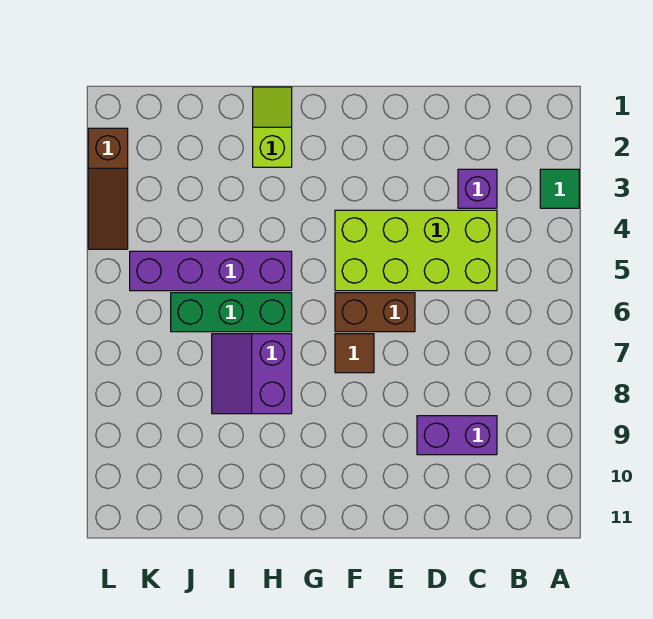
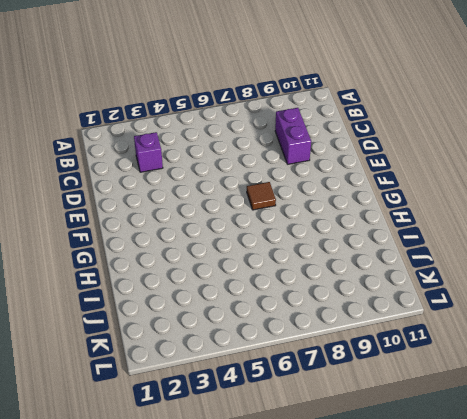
none -> green tile A3 level 1
none -> lime brick C4:F5 level 1

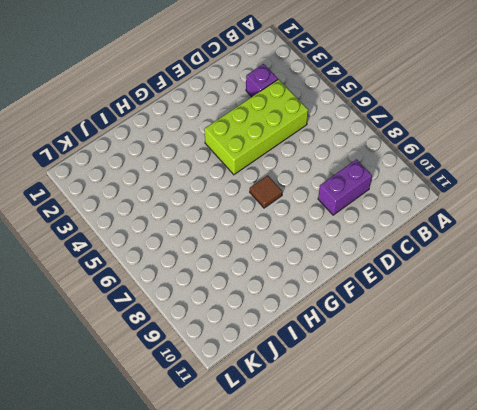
none -> green tile A3 level 1
none -> brown brick E6:F6 level 1

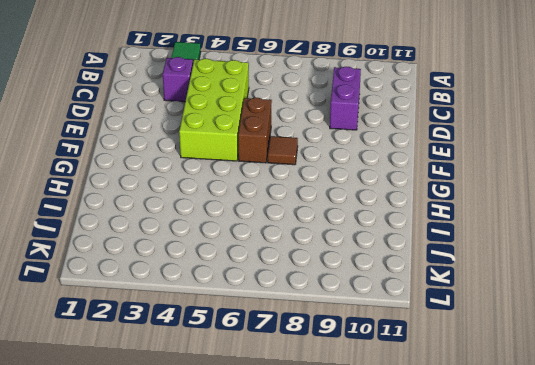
none -> lime slope H1:H2 level 1 top 2
none -> purple brick H5:K5 level 1

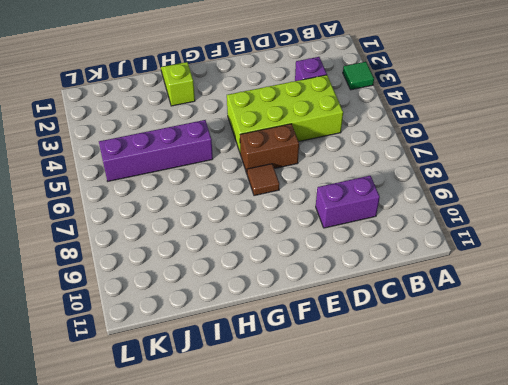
none -> green brick H6:J6 level 1
none -> purple slope H7:I8 level 1 top H

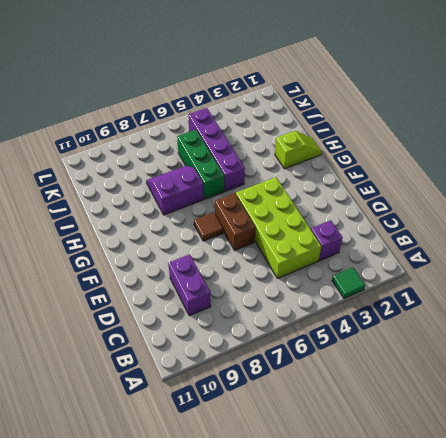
none -> brown slope L2:L4 level 1 top 2

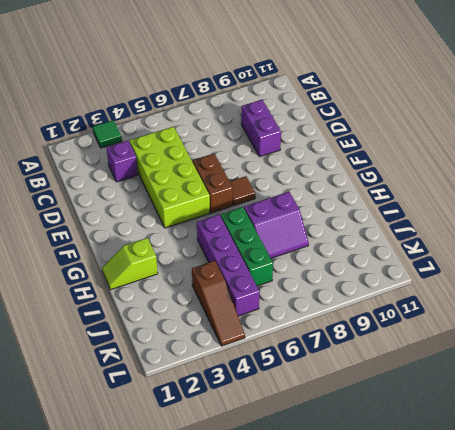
brown slope J4:L4 level 1 top J -> brown slope L2:L4 level 1 top 2

